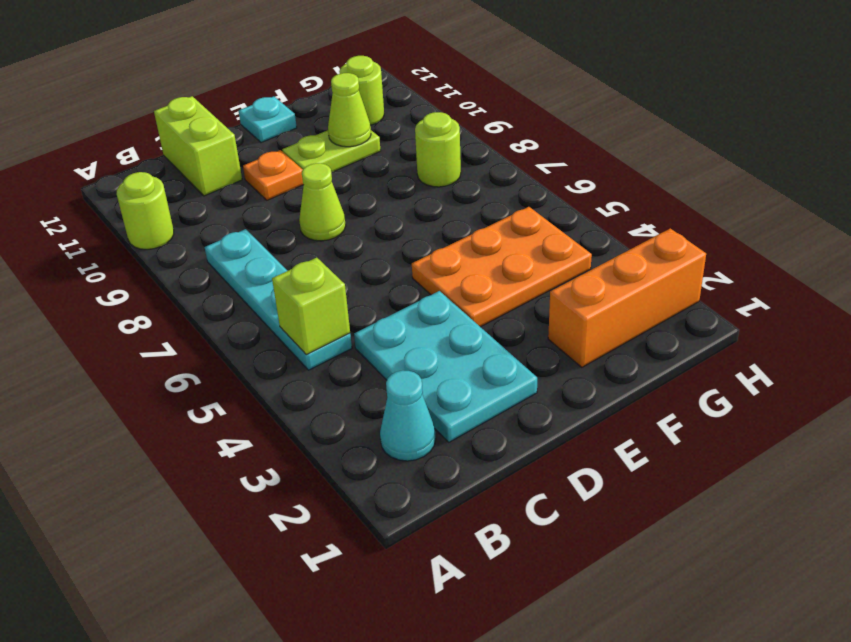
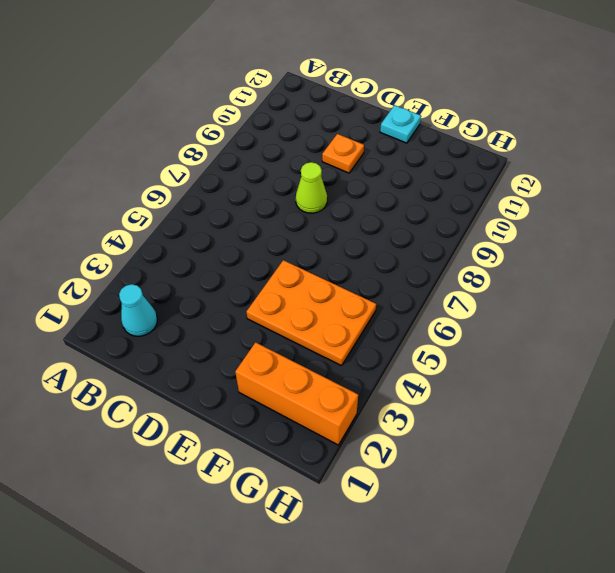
none -> lime round brick A10 level 1
none -> cyan plate B5:B8 level 1
none -> cyan plate C2:D4 level 1

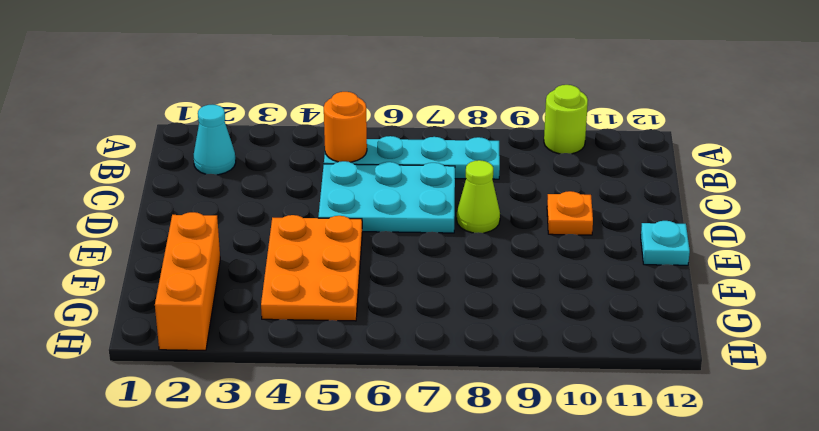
orange round brick B5 level 2 -> lime brick B5 level 2
cyan plate C5:D7 level 1 -> cyan plate C2:D4 level 1
none -> lime brick C11:C12 level 1
none -> lime plate E10:F10 level 1
none -> lime round brick G8 level 1

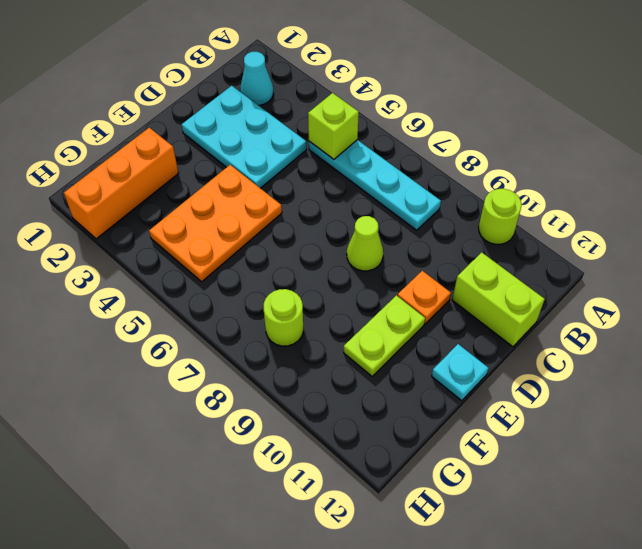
none -> lime round brick G11 level 1
none -> lime cone F10 level 2

